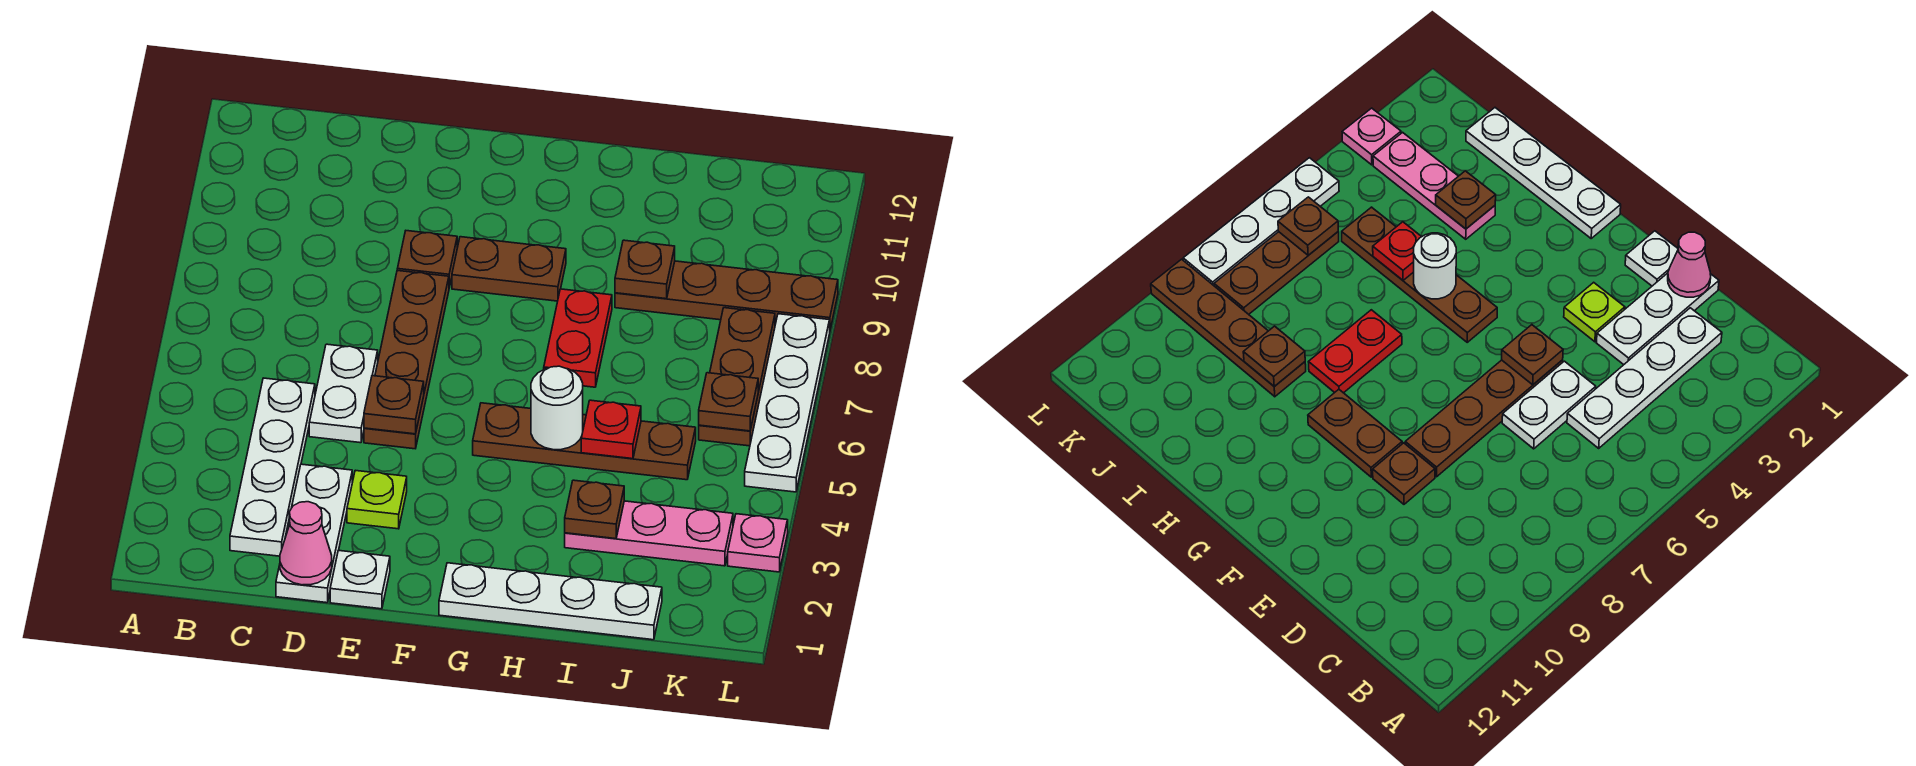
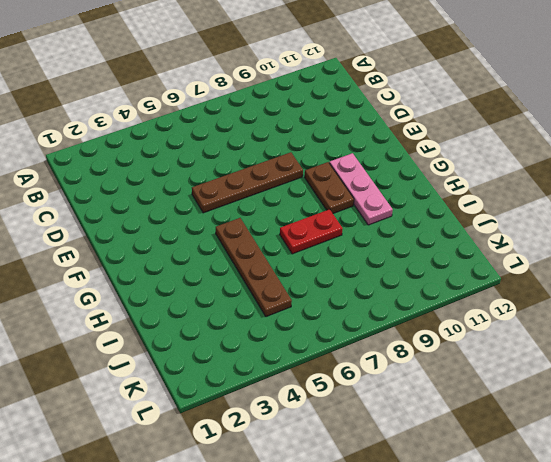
pink plate F10:H10 level 1 -> pink plate I3:K3 level 1
none -> white plate C2:C5 level 1
none -> white plate D1:D3 level 1
none -> white plate D5:D6 level 1

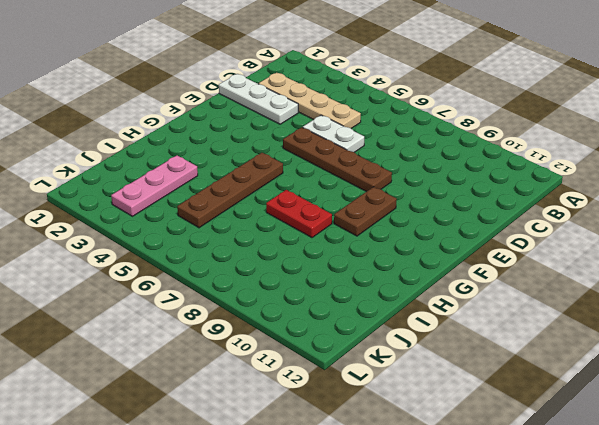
tan plate C2:C5 level 1 -> white plate C2:C5 level 1
none -> white plate E1 level 1
none -> lime plate E3 level 1
none -> brown plate E9 level 1

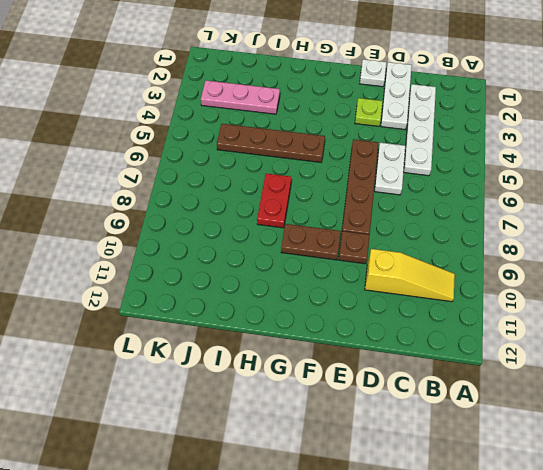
yellow slope B10:D10 level 1 top D -> none
none -> white plate G1:J1 level 1
none -> brown plate I9:L9 level 1
none -> brown plate K6:K8 level 1

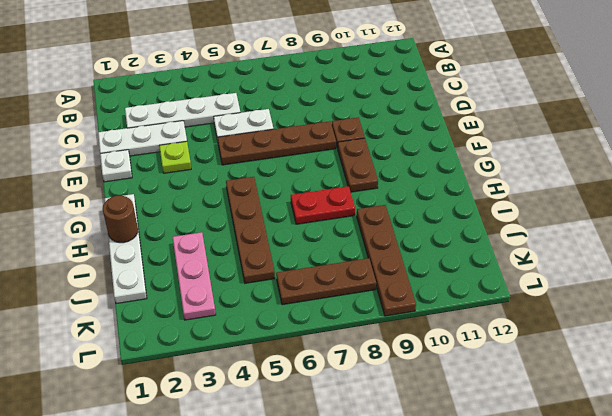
brown round brick H1 level 2 -> none
none -> pink plate L3 level 1
none -> white plate L5:L8 level 1
none -> pink cone D1 level 2

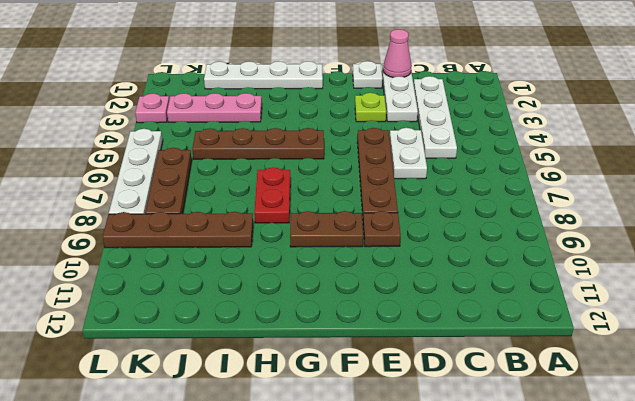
none -> brown plate E5 level 2
none -> white round brick H5 level 2
none -> brown plate I3 level 2

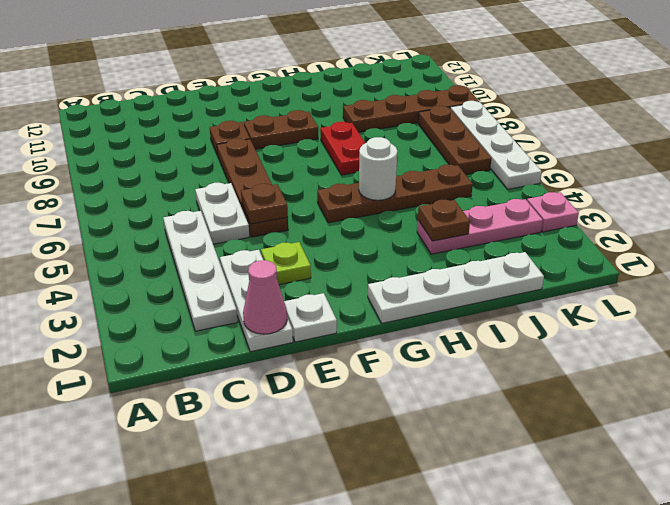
none -> red plate I5 level 2
none -> brown plate I9 level 2
none -> brown plate K6 level 2

